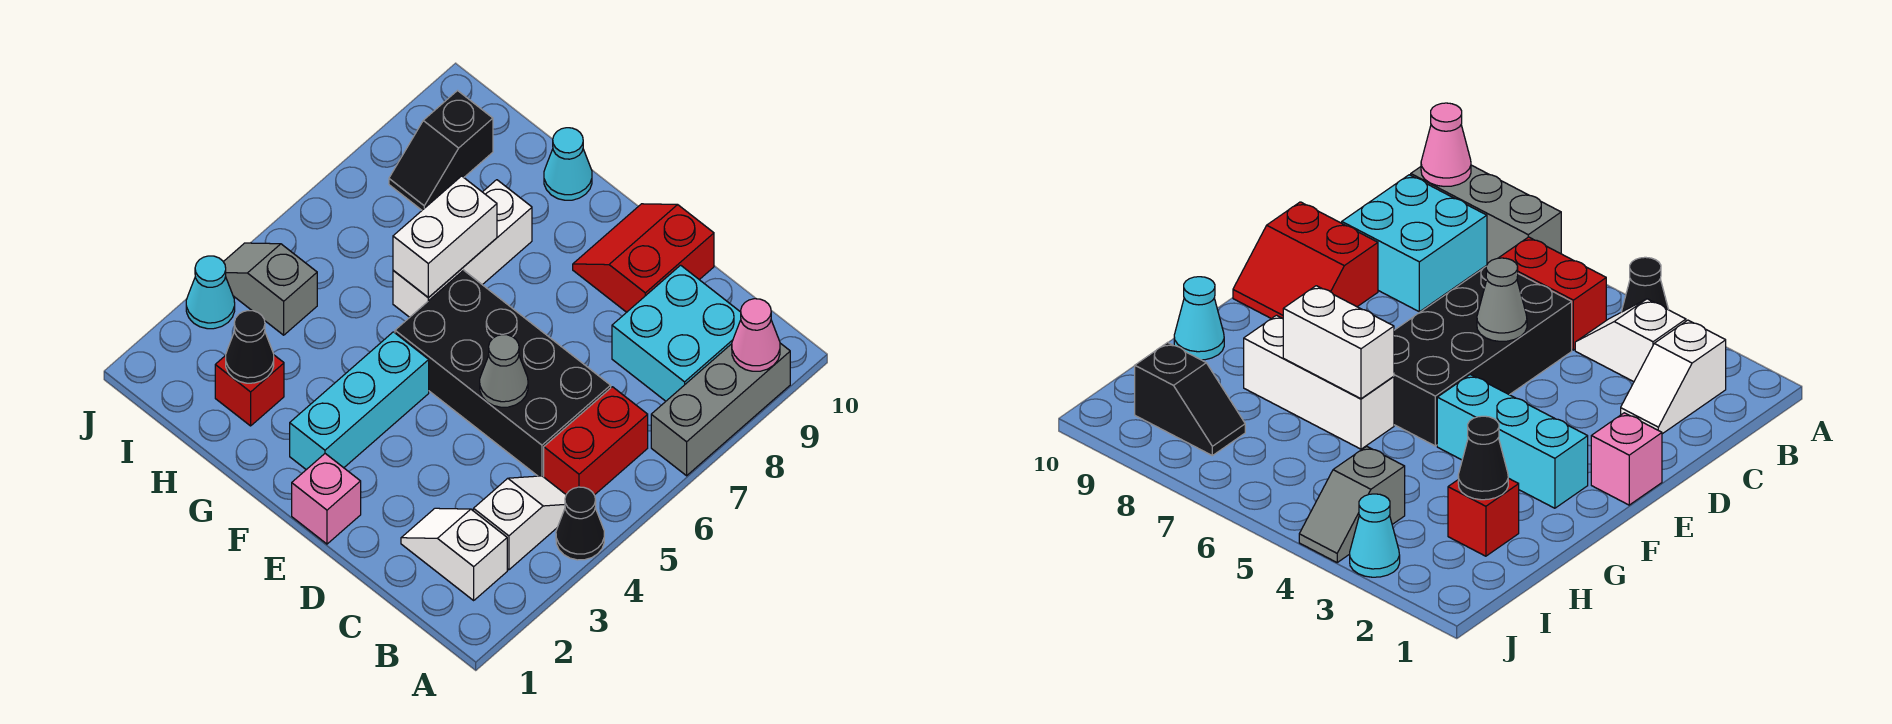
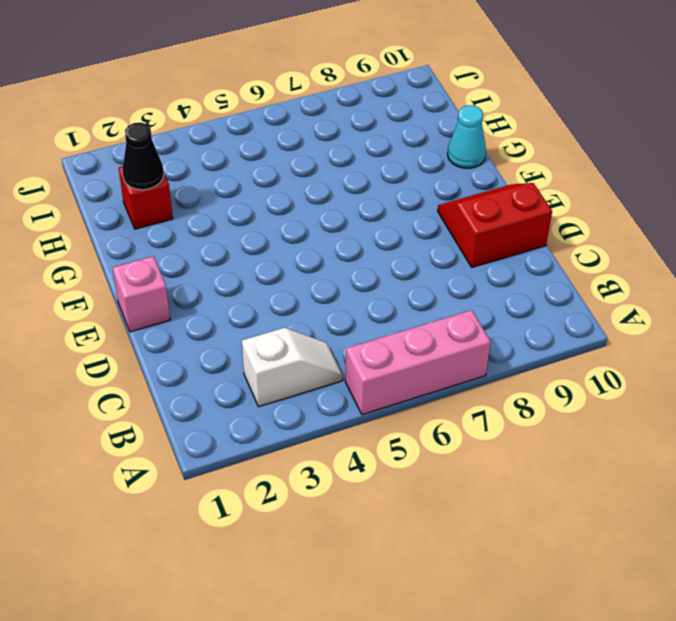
pink brick A5:A7 level 1 -> grey brick A7:A9 level 1
none -> black cone A4 level 1
none -> white slope B2:C2 level 1 top B
none -> red brick B5:B6 level 1

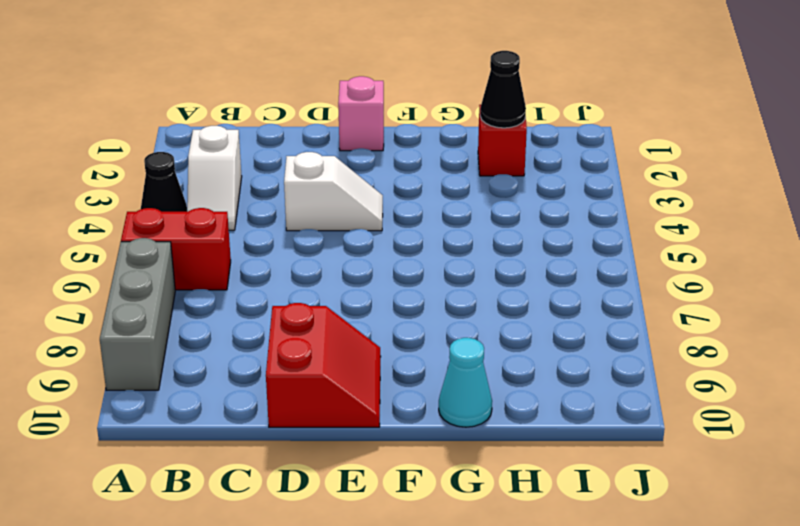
red brick A6:B6 level 1 -> red brick B5:B6 level 1
white slope D4:E4 level 1 top D -> white slope B2:C2 level 1 top B
none -> cyan brick B8:C9 level 1
none -> black brick C5:F6 level 1
none -> cyan brick F2:F4 level 1

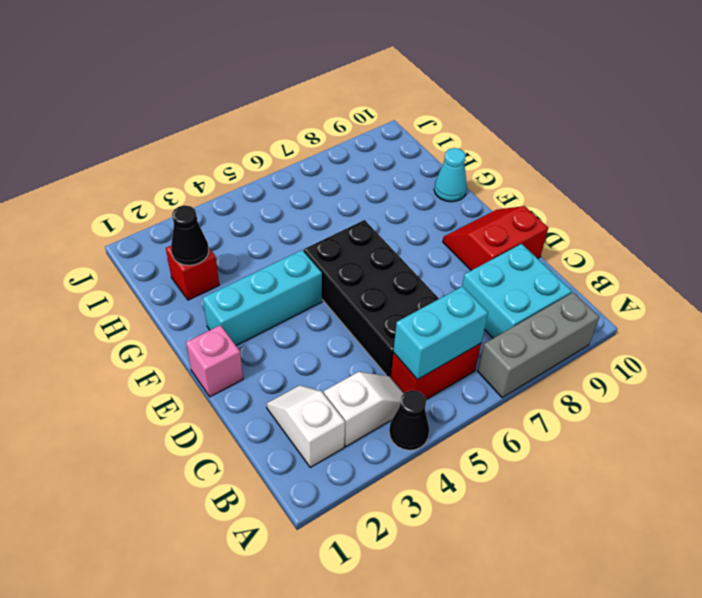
cyan brick B5:B6 level 2 -> none
none -> white brick G6:G8 level 1
none -> grey slope I4:J4 level 1 top I
none -> black slope I8:I9 level 1 top 9

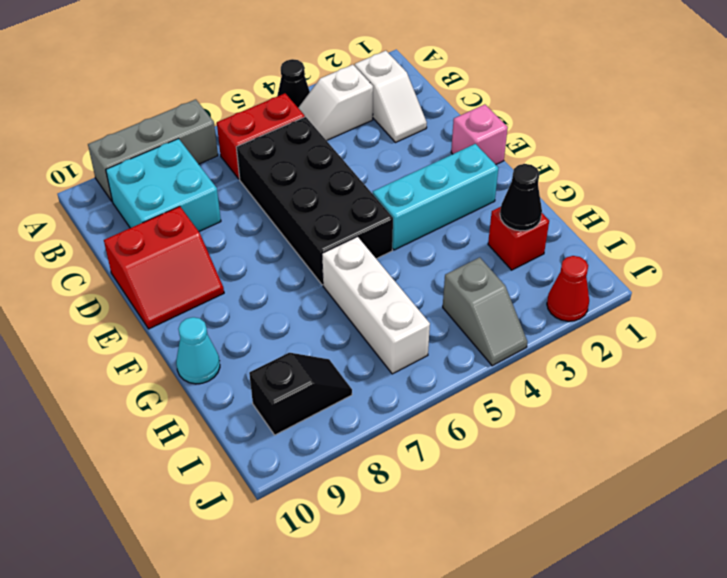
white brick G6:I6 level 1 -> white brick G6:G8 level 1
red cone J2 level 1 -> none
none -> cyan cone J3 level 1
none -> pink cone A9 level 2
none -> grey cone D5 level 2

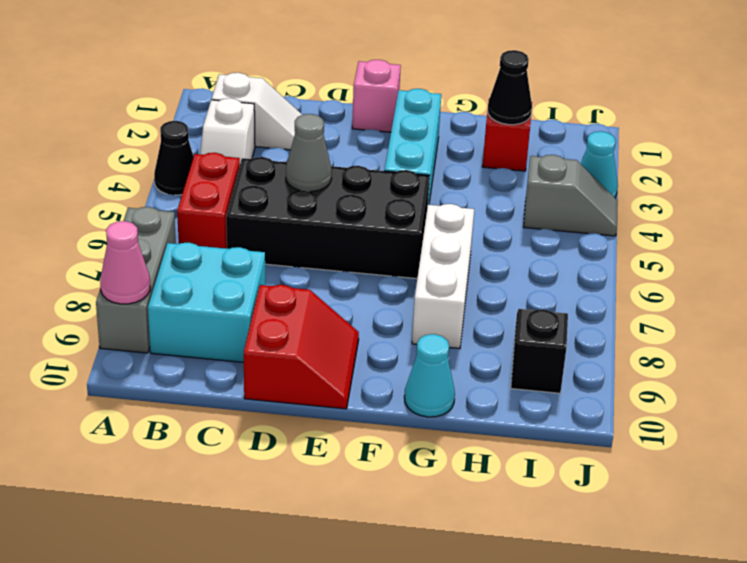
none -> white brick G6:G7 level 2

